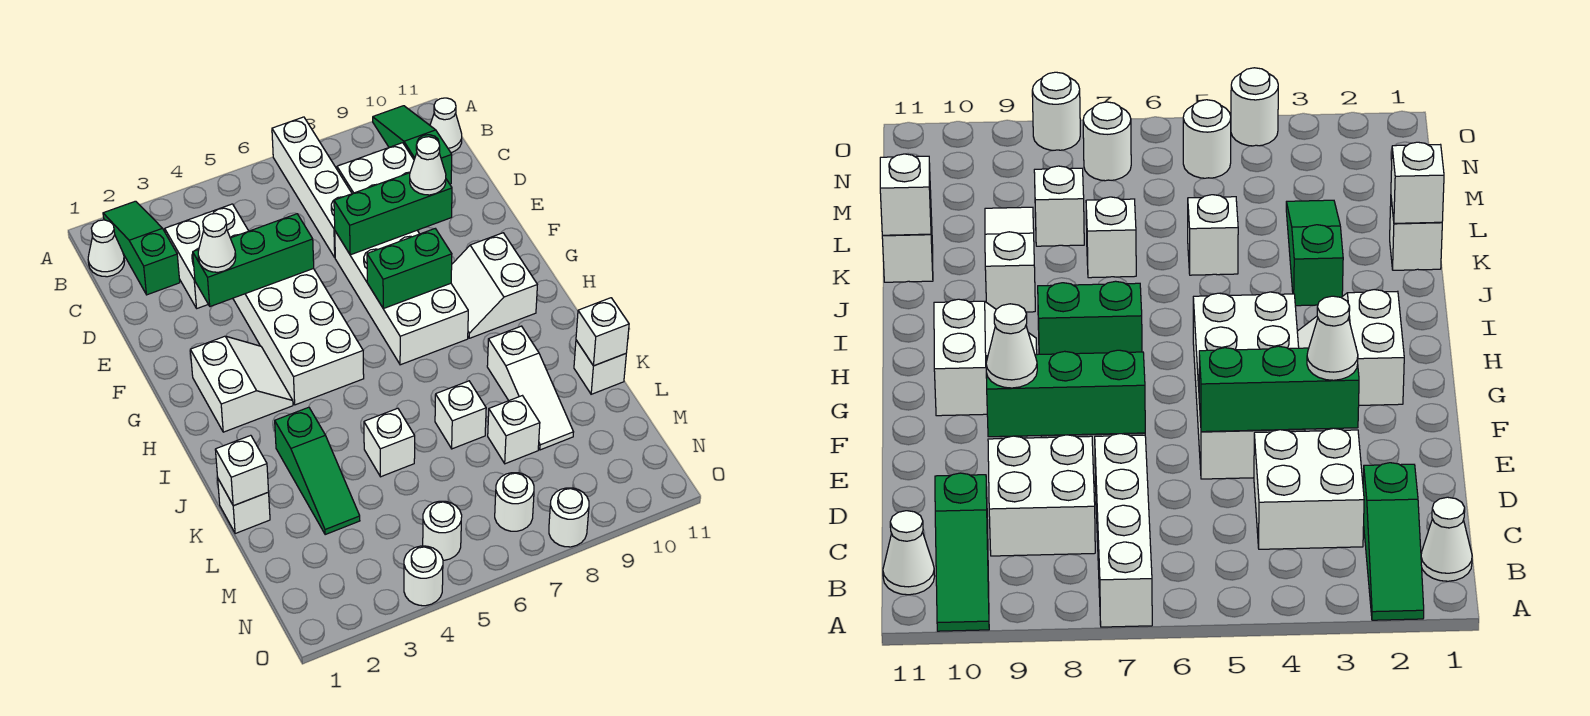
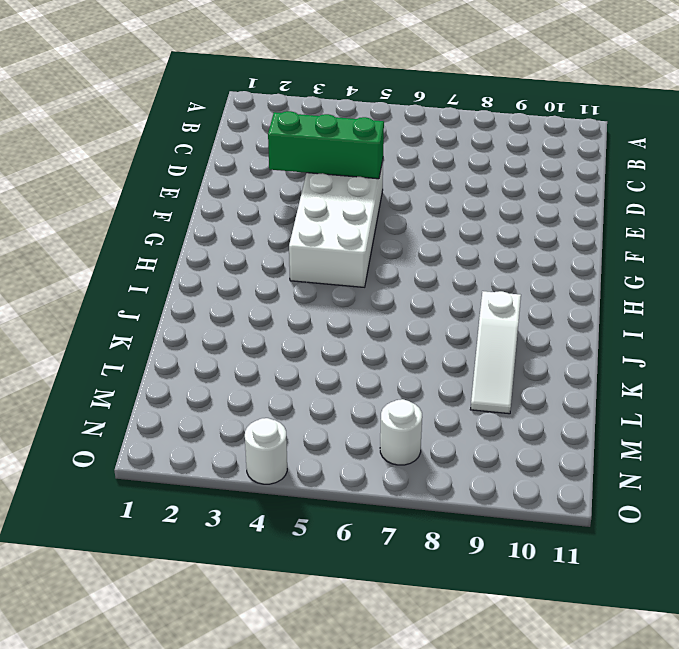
none -> green slope A2:C2 level 1 top C
none -> white brick A7:D7 level 1
none -> green slope A10:C10 level 1 top C

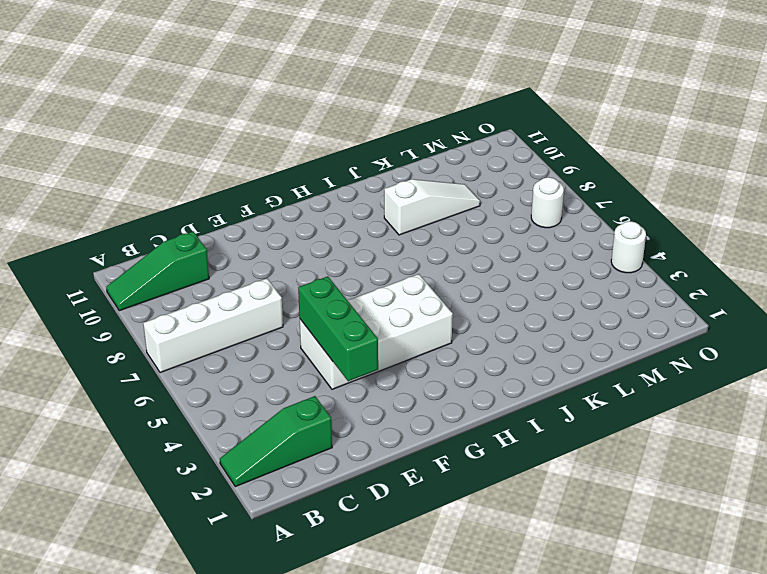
none -> white cone B1 level 1
none -> white cone B11 level 1
none -> white brick C3:D4 level 1

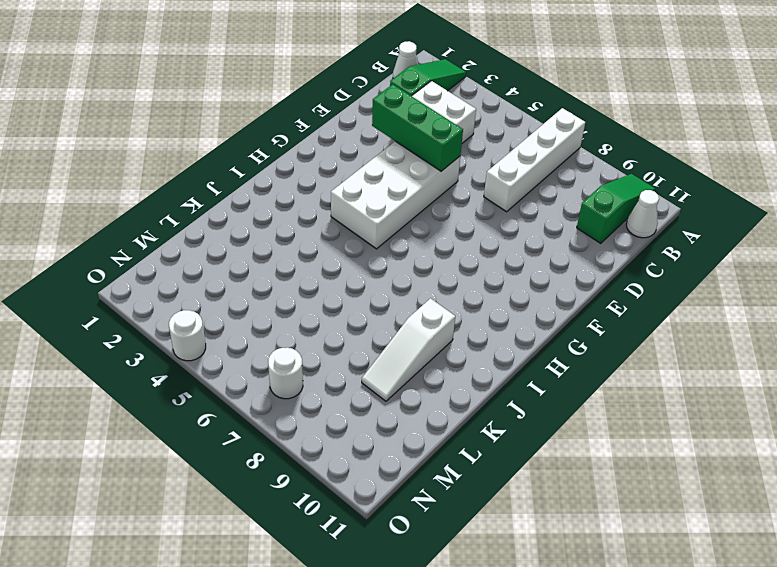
none -> white brick C8:D9 level 1
none -> white brick E7:H8 level 1
none -> white slope G2:H3 level 1 top 2

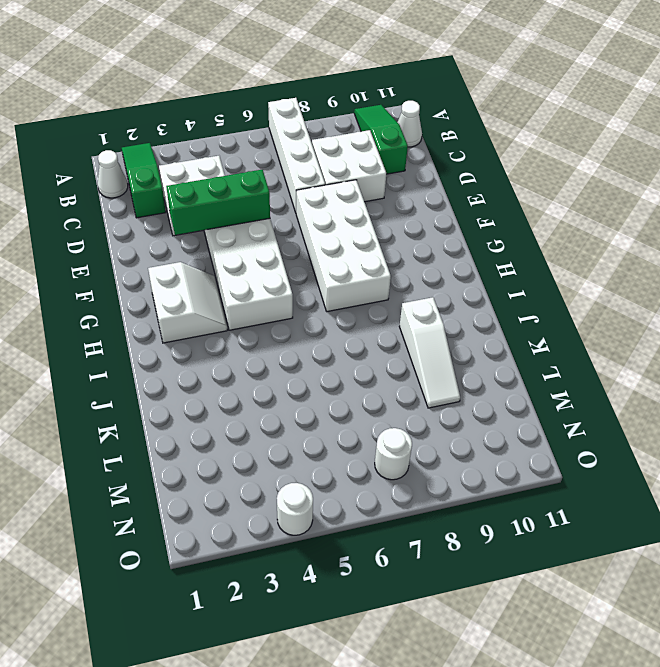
none -> white slope G9:H10 level 1 top 10
none -> green slope J3:L3 level 1 top J
none -> white brick K1 level 1

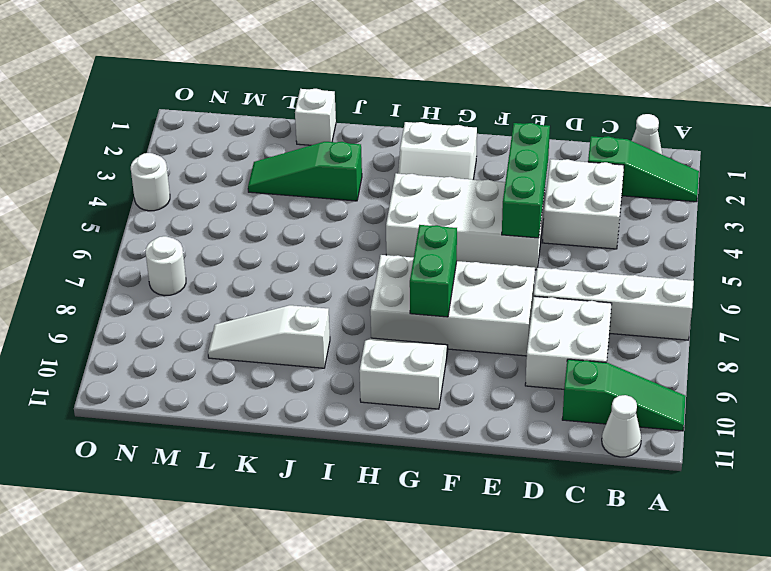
none -> white brick K5 level 1
none -> white brick K7 level 1
none -> white brick K11 level 1

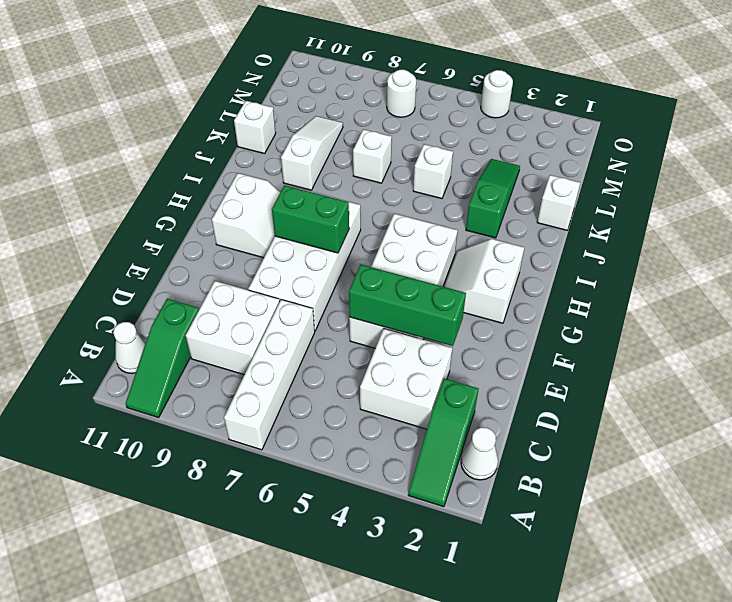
none -> white brick L8 level 1
none -> white round brick N5 level 1
none -> white round brick O8 level 1

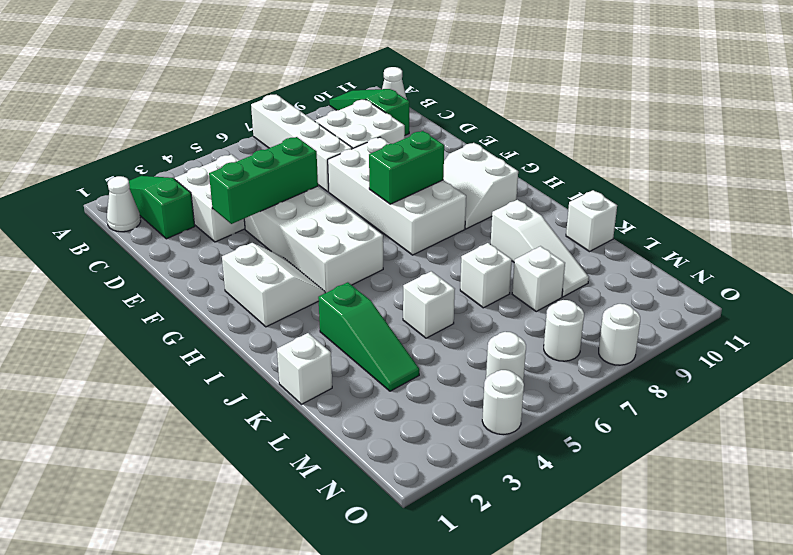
none -> green brick E7:E9 level 2
none -> white brick K1 level 2
none -> white brick K11 level 2

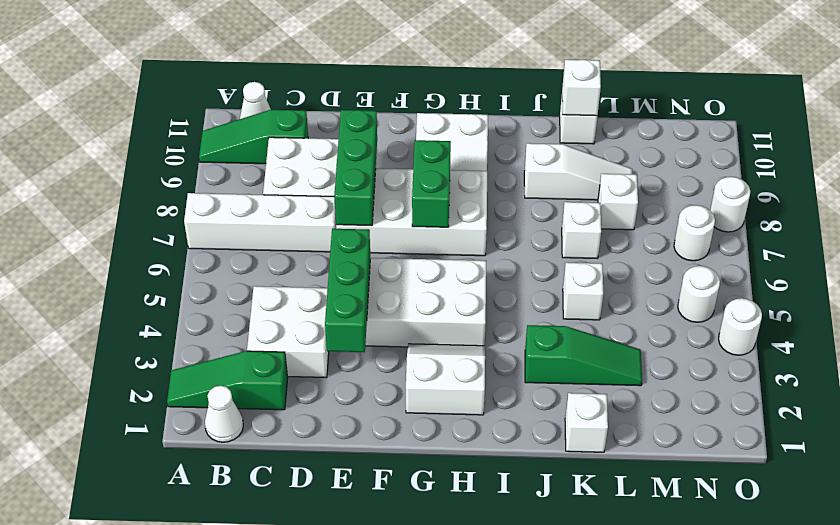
none -> white brick K1 level 2
none -> white cone E3 level 3
none -> white cone E9 level 3

